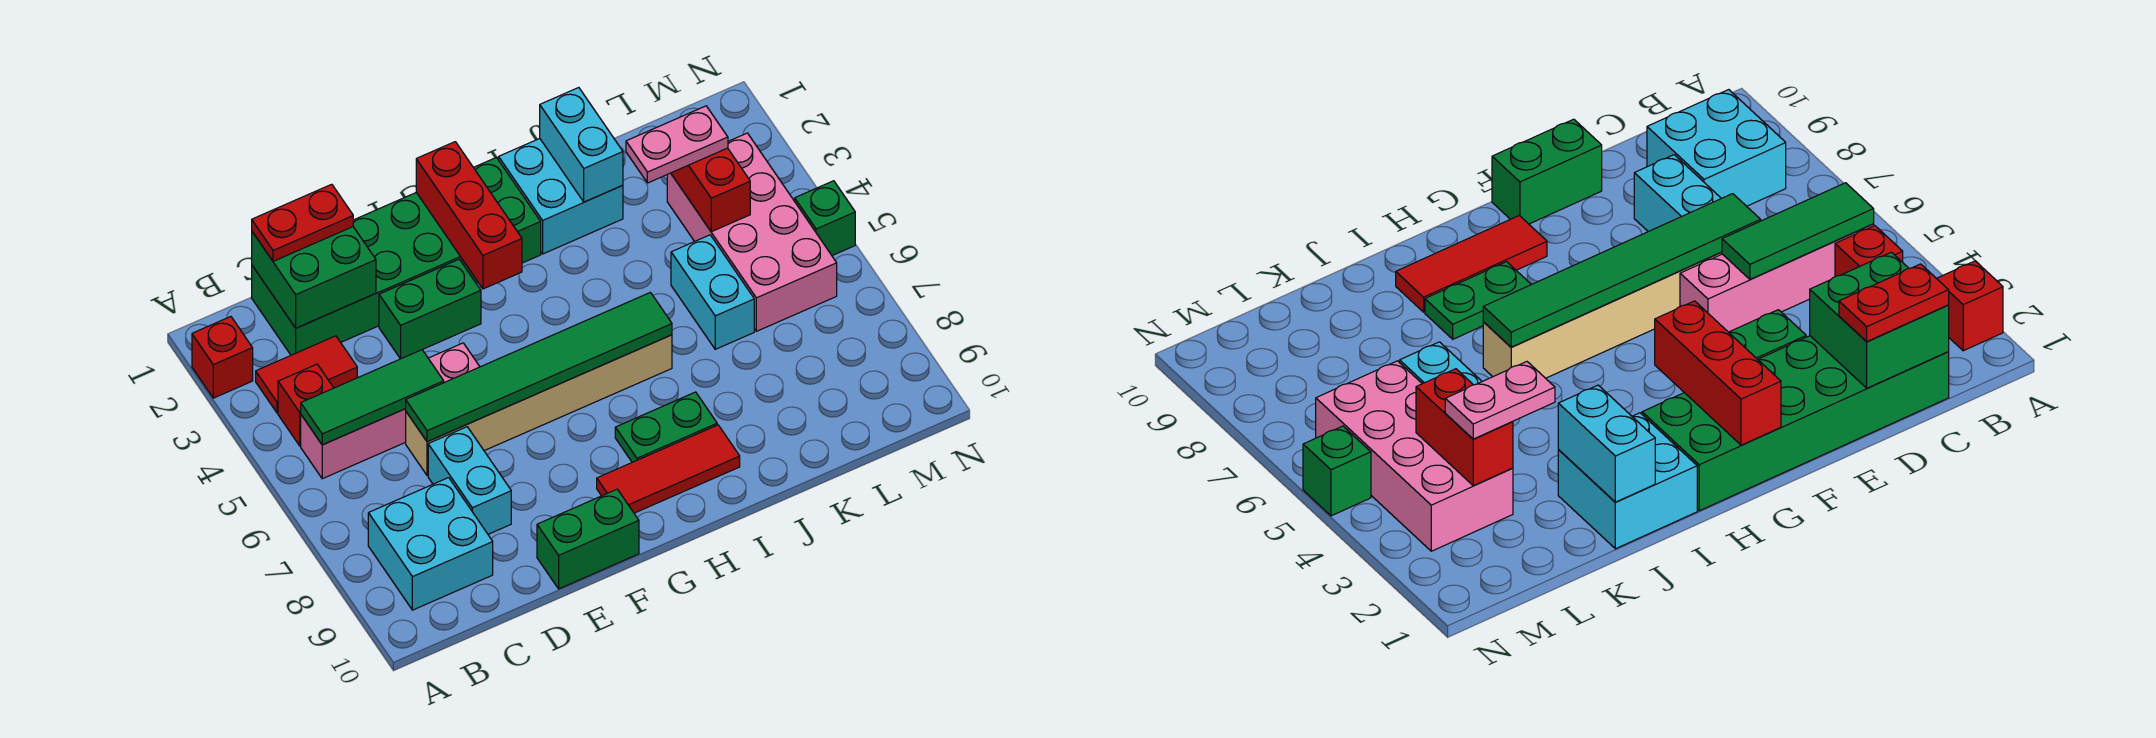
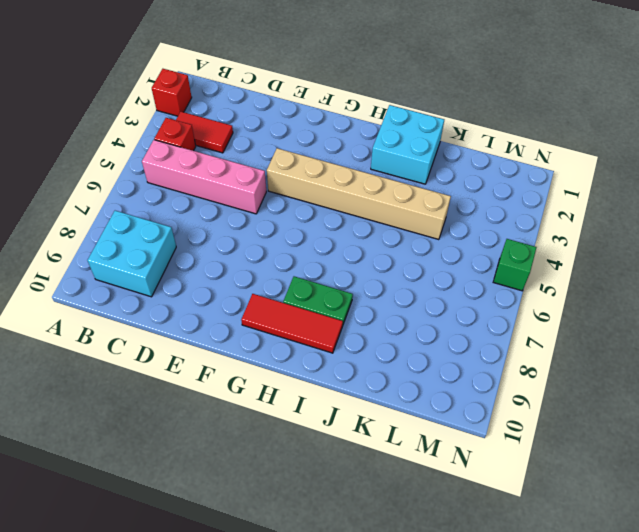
tan brick F4:K4 level 1 -> tan brick D6:I6 level 1
none -> green brick C1:H2 level 1
none -> cyan brick D7:D8 level 1
none -> green brick E3:F3 level 1

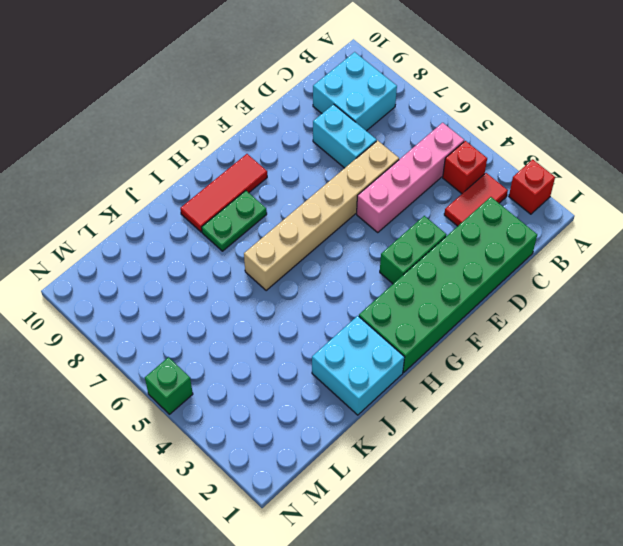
none -> green brick E10:F10 level 1
none -> cyan brick K5:K6 level 1
none -> pink brick L3:M6 level 1

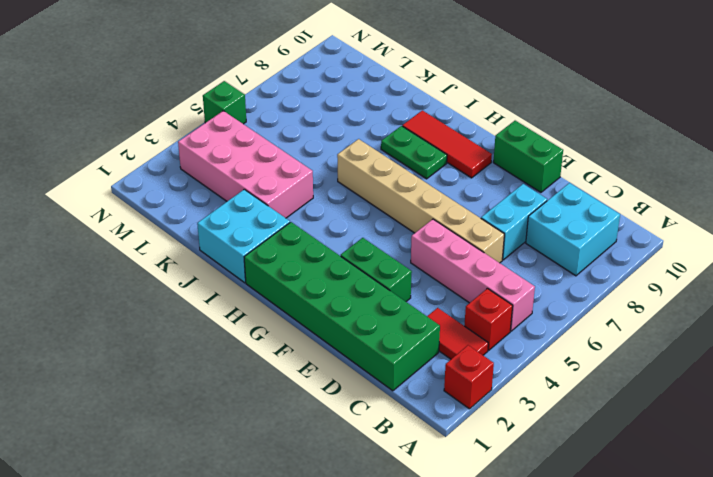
pink brick J3:M4 level 1 -> pink brick L3:M6 level 1
none -> cyan brick K5:K6 level 1
none -> green tile B5:D5 level 2
none -> green brick C1:D2 level 2

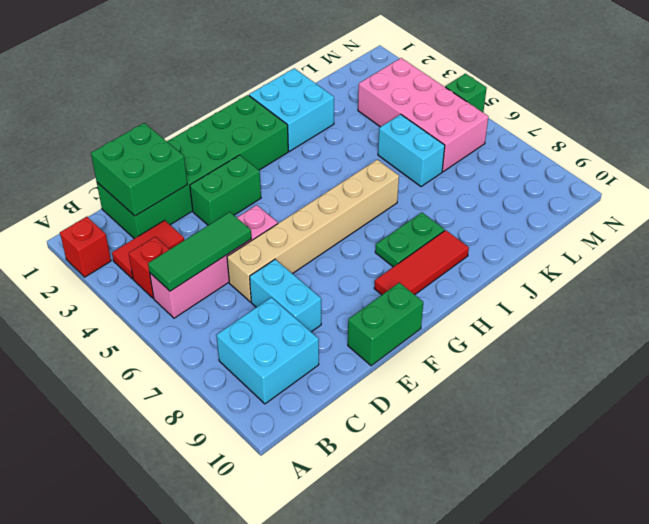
none -> green tile D6:I6 level 2
none -> red brick G1:G3 level 2
none -> cyan brick J1:J2 level 2

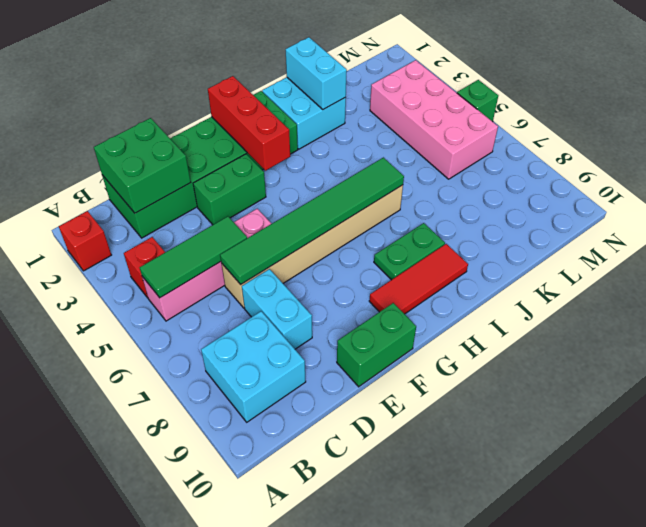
none -> red tile B3:C3 level 1
none -> cyan brick K5:K6 level 1
none -> red brick L3:L4 level 2

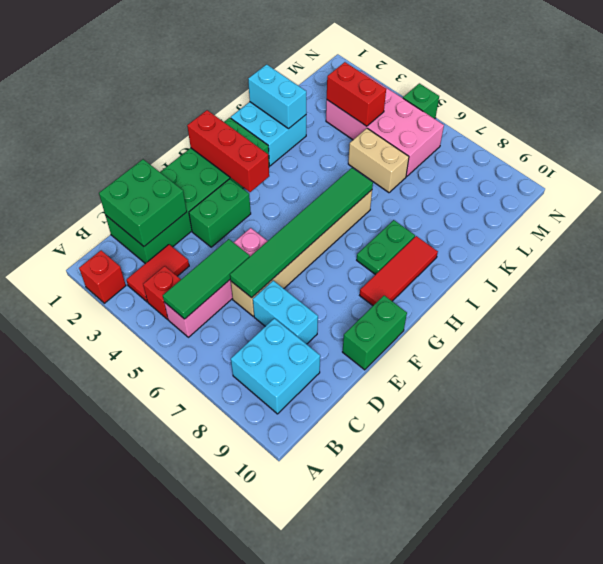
tan brick K5:K6 level 1 -> cyan brick K5:K6 level 1
none -> red plate C1:D1 level 3
none -> pink plate K3:L3 level 3

